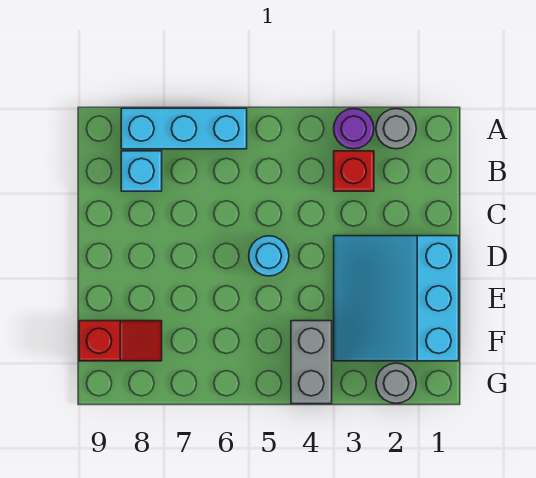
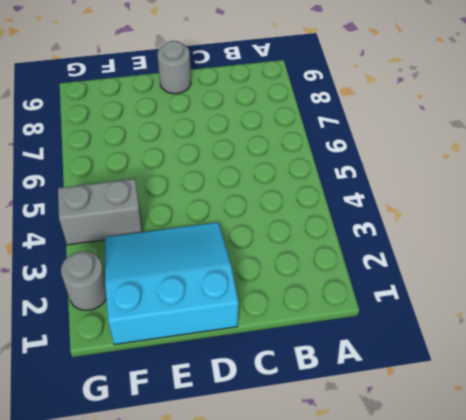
grey round brick D9 level 1 -> grey round brick A2 level 1
none -> purple round brick A3 level 1
none -> cyan brick A6:A8 level 1

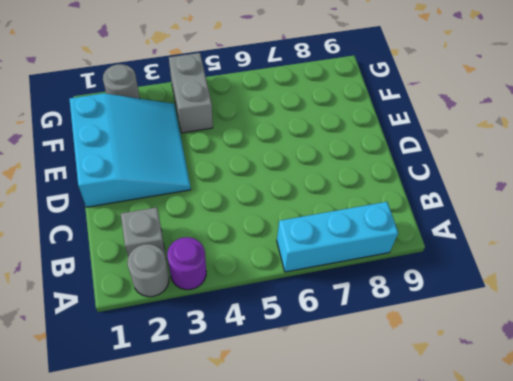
grey brick B2 level 1 -> none
none -> red brick B3 level 1
none -> cyan brick B8 level 1

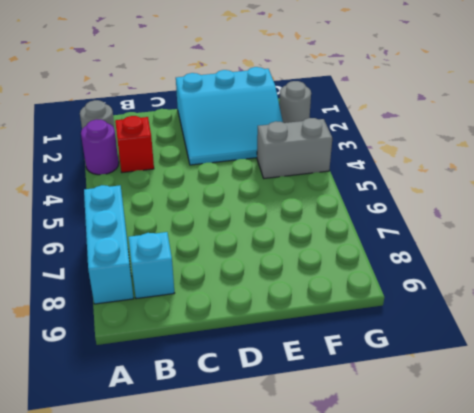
none -> cyan round brick D5 level 1
none -> red slope F8:F9 level 1 top 9

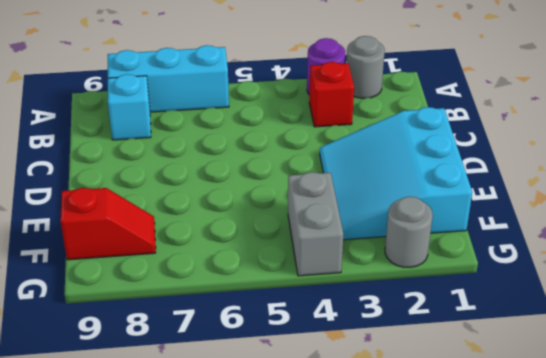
none -> cyan round brick D5 level 1

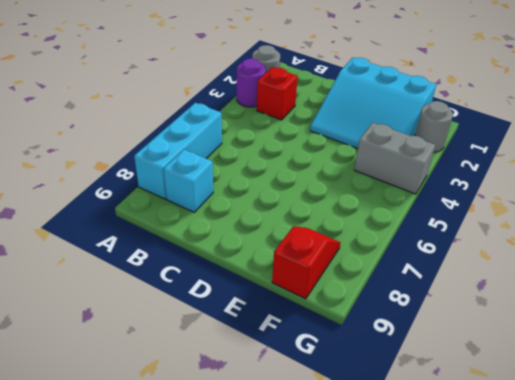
none -> cyan round brick D5 level 1

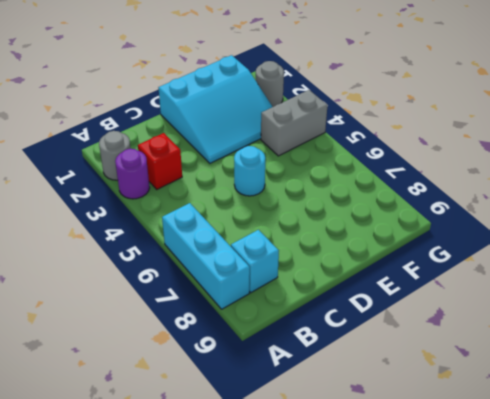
none -> red slope F8:F9 level 1 top 9

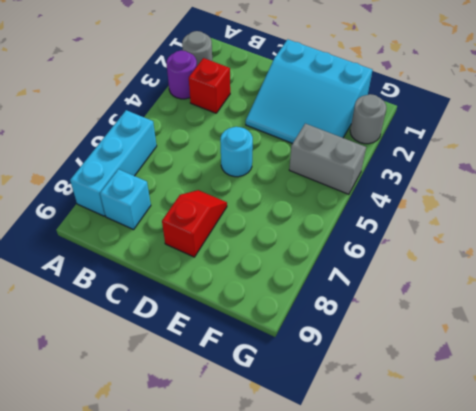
red slope D7:D8 level 1 top 8 -> red slope F8:F9 level 1 top 9

